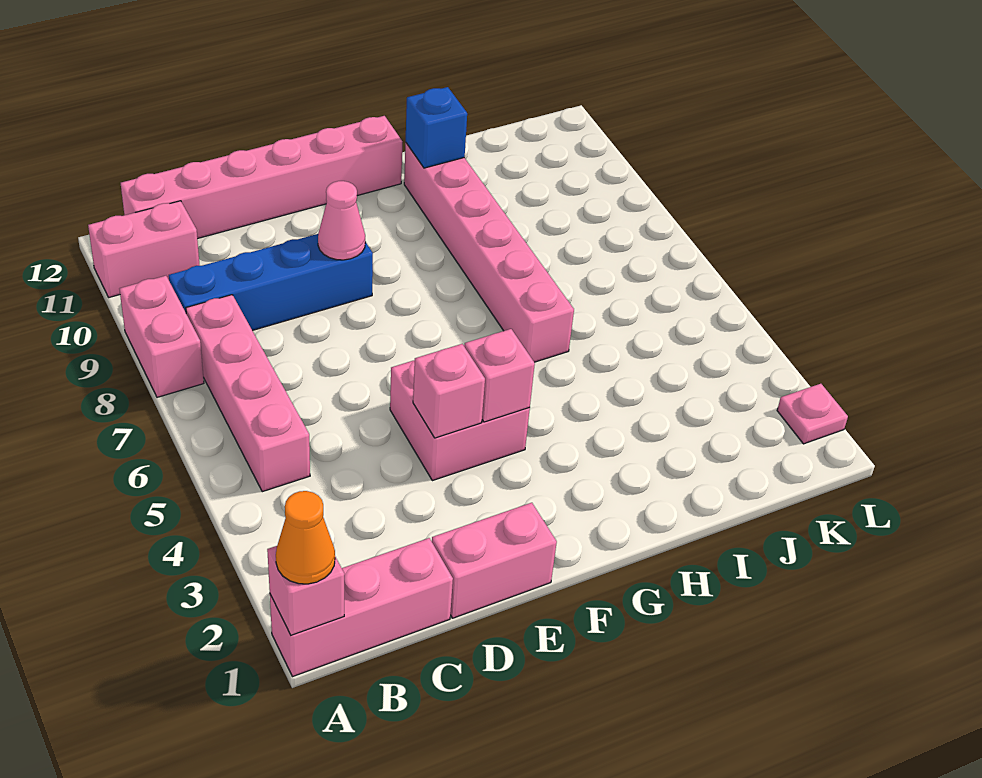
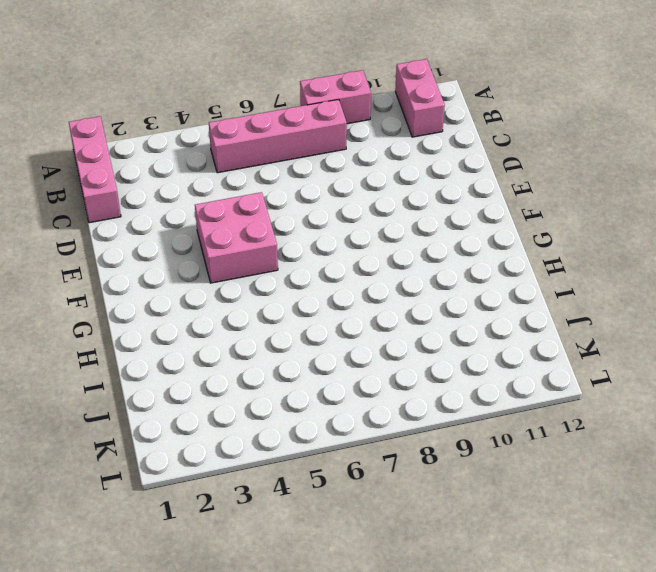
none -> blue brick B9:E9 level 1
none -> pink brick B12:G12 level 1
none -> pink brick D1:E1 level 1

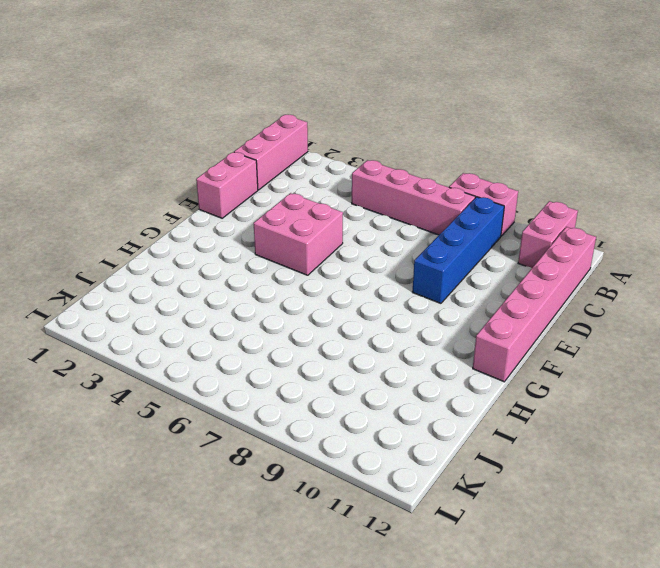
none -> pink brick H6:H11 level 1
none -> pink plate L2 level 1
none -> pink brick A1 level 2

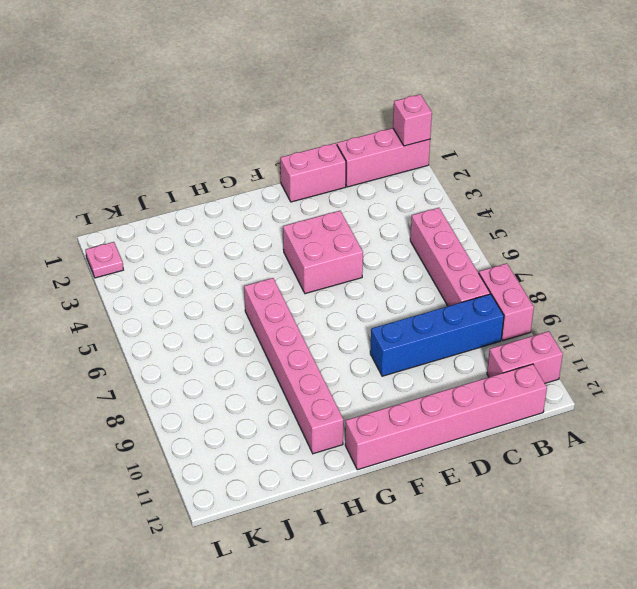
none -> pink brick E4 level 2
none -> pink cone E9 level 2
none -> pink brick F4 level 2

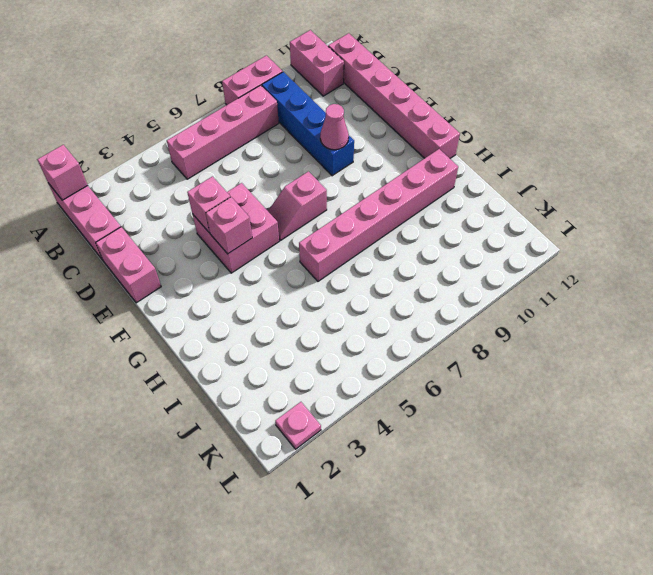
pink slope F6:F7 level 1 top 7 -> none
none -> blue brick H11 level 2
none -> orange cone A1 level 3

